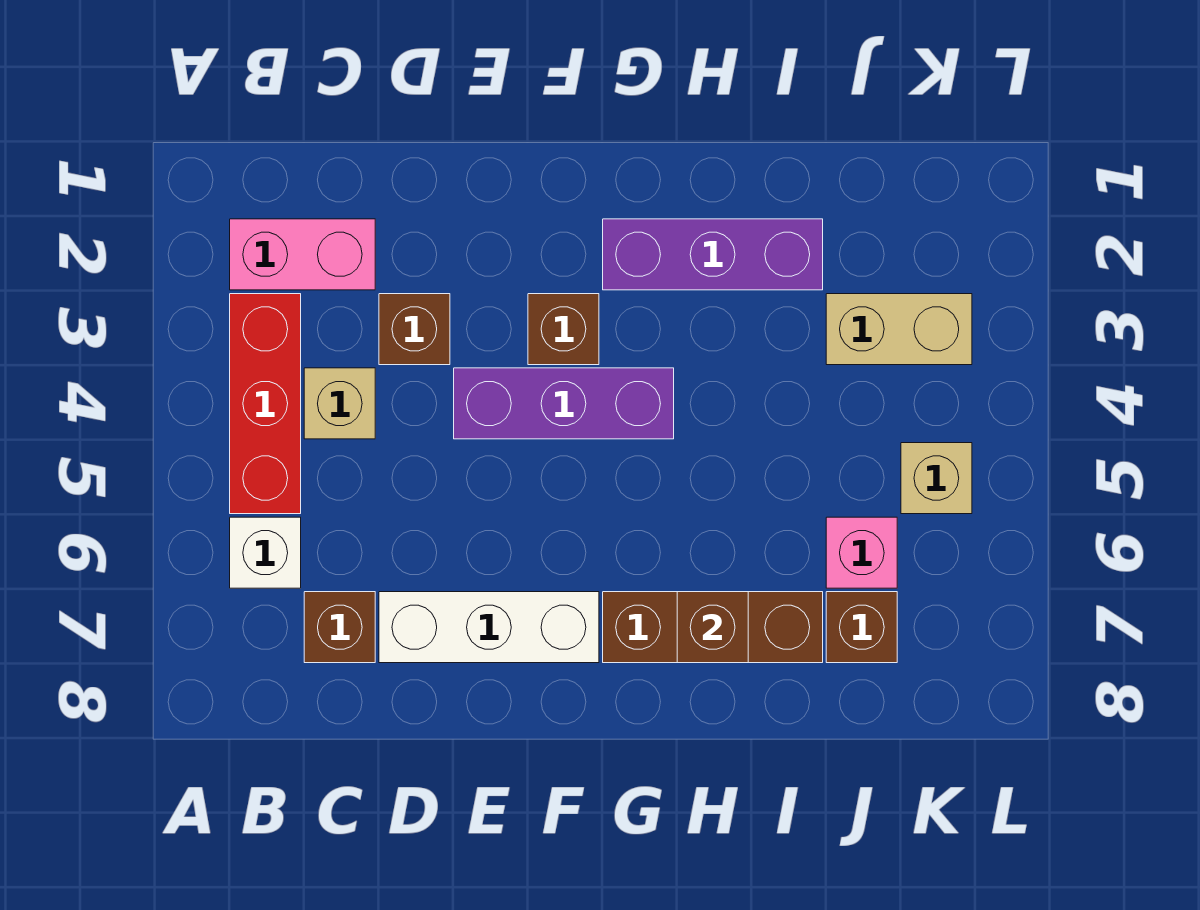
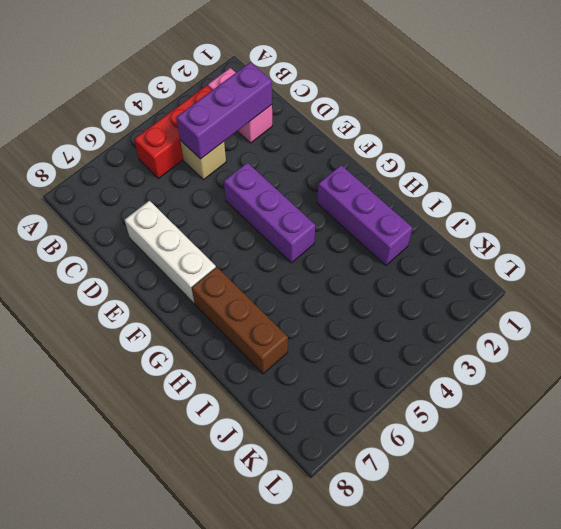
purple brick C2:C4 level 2 -> none
none -> white brick B6 level 1
none -> brown brick C7 level 1
none -> brown brick D3 level 1

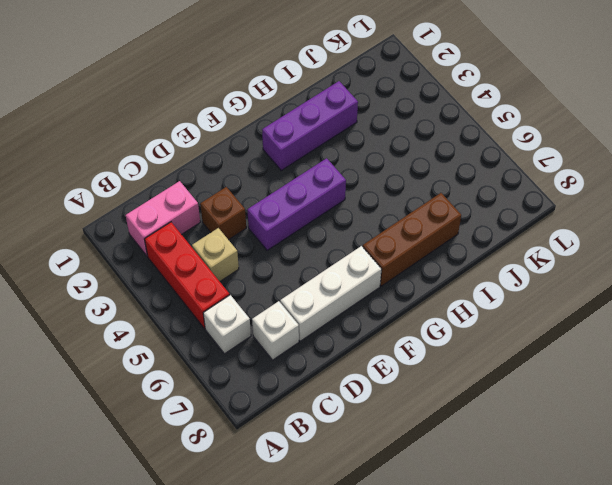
white brick C7 level 1 -> brown brick C7 level 1
none -> brown brick F3 level 1
none -> tan brick J3:K3 level 1
none -> pink brick J6 level 1

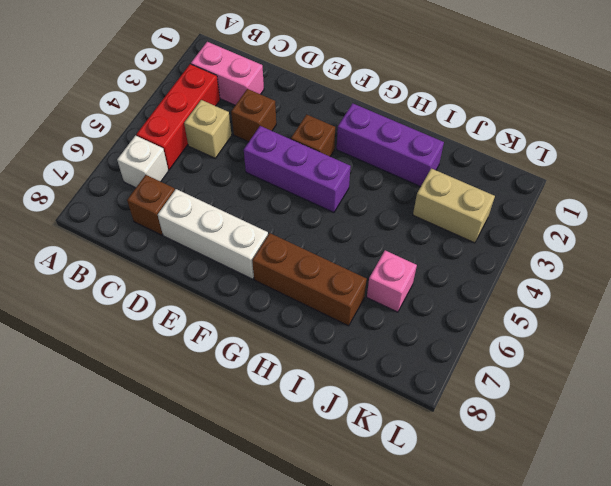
none -> brown brick J7 level 1
none -> tan brick K5 level 1
none -> brown brick H7 level 2

